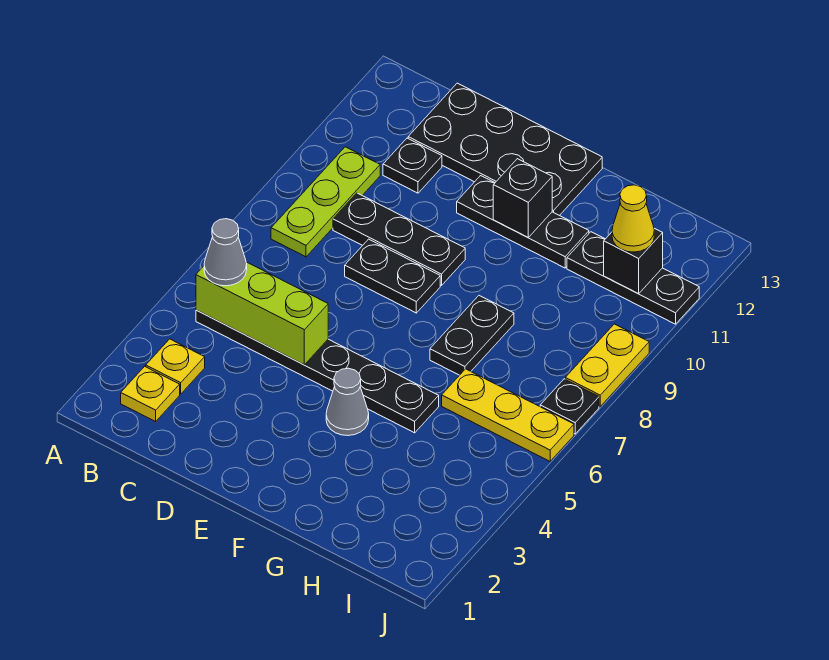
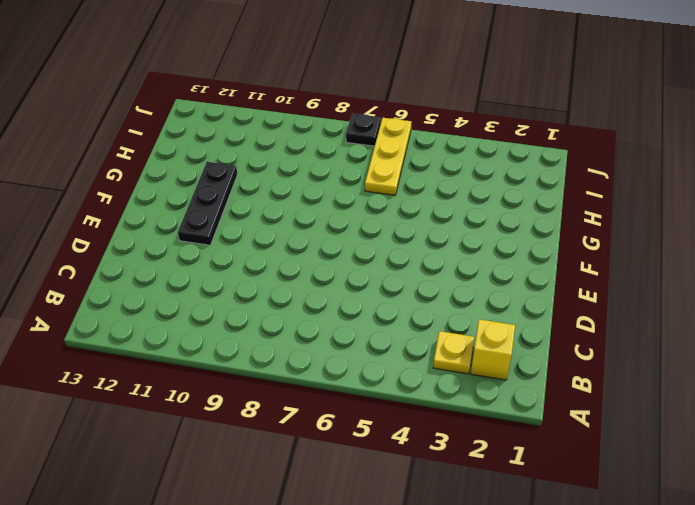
yellow brick B2 level 1 -> yellow plate B2 level 1
none -> black plate B5:G5 level 1
none -> lime plate B8:B10 level 1
none -> black plate C9:E9 level 1

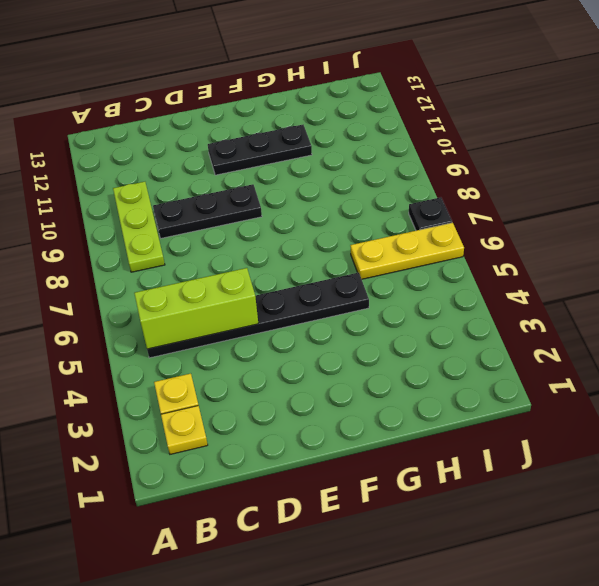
none -> black plate C11 level 1
none -> black plate C12:F13 level 1
none -> black plate D8:E8 level 1

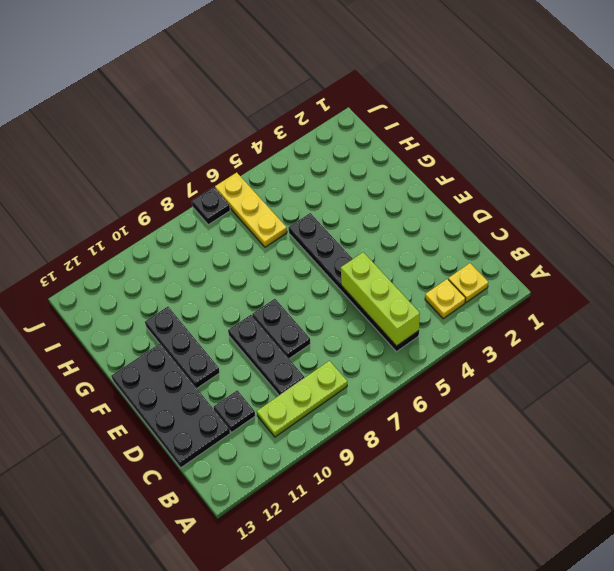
none -> grey cone F4 level 1
none -> black plate G7:G8 level 1
none -> black plate H11:J11 level 1

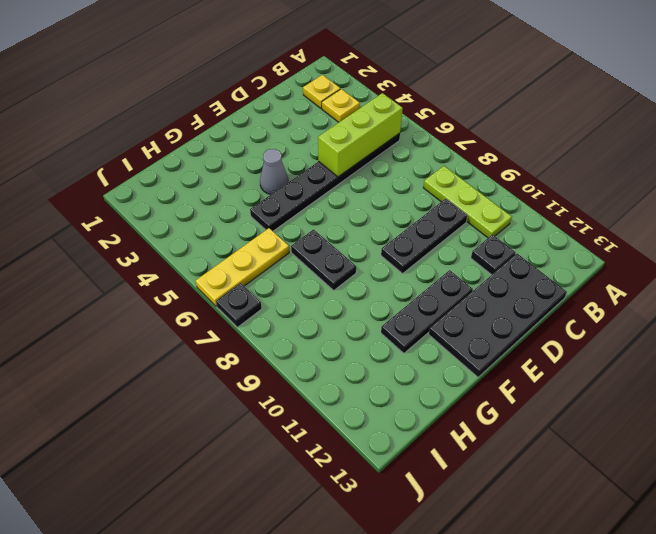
none -> black plate D8:E8 level 1
none -> black plate H11:J11 level 1
none -> yellow plate J8:J9 level 1

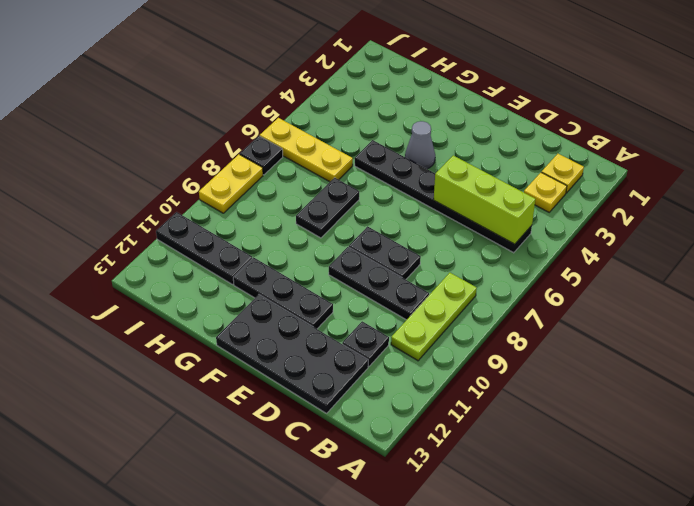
none -> black brick F11 level 2
none -> black brick I11 level 2
none -> grey cone B5 level 3

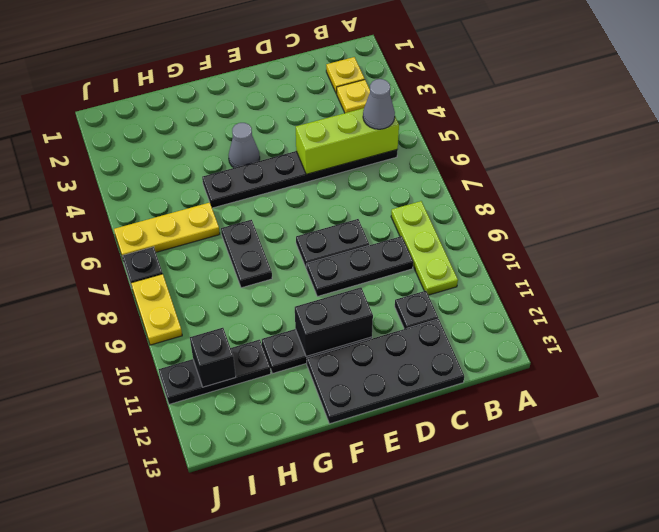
black brick E11:F11 level 2 -> black brick F11 level 2
none -> yellow cone I11 level 3

